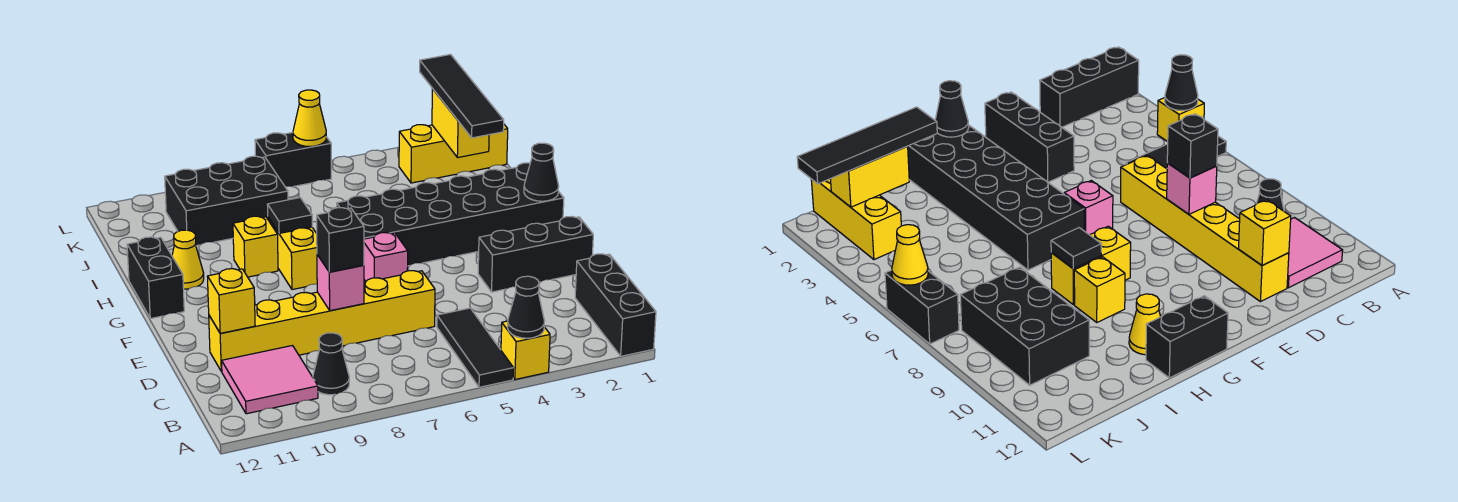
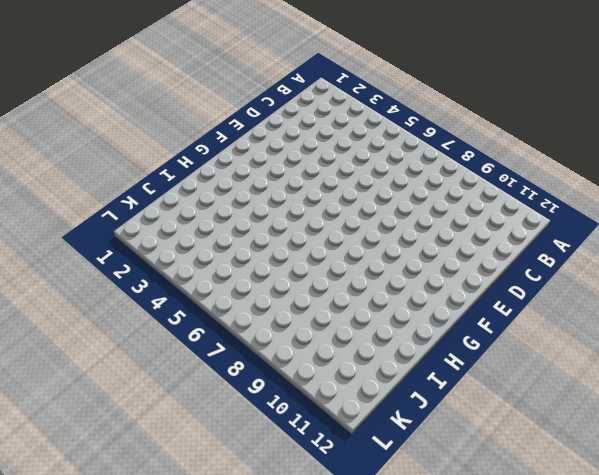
none -> black brick A1:C1 level 1
none -> yellow brick A4 level 1
none -> black tile A5:C5 level 1

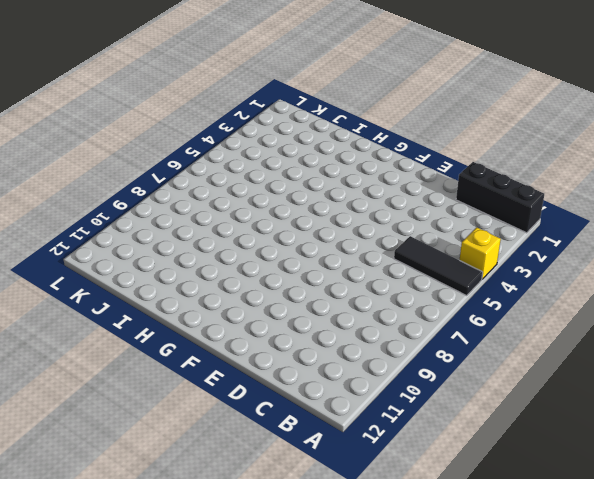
none -> black cone B9 level 1
none -> pink tile B10:C11 level 1
none -> yellow brick D6:D11 level 1

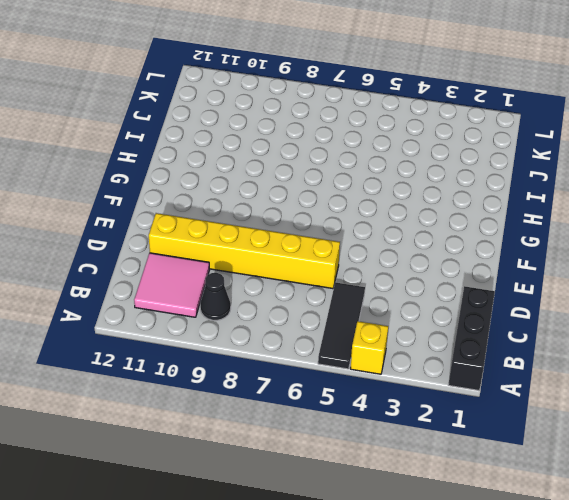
none -> black brick E1:E3 level 1
none -> pink brick F6 level 1
none -> black brick G1:H6 level 1

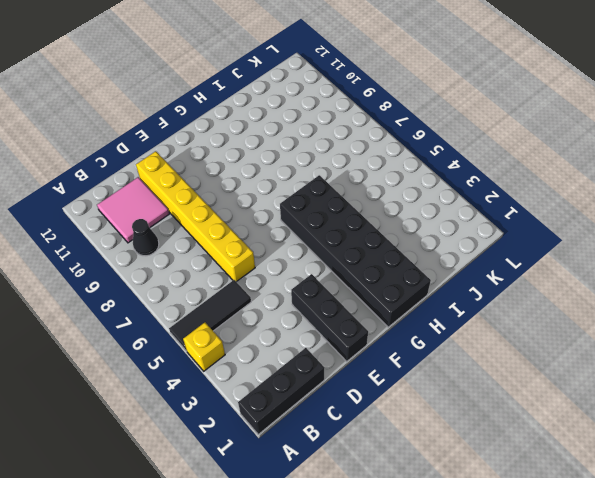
none -> pink brick F6 level 1
none -> yellow brick G8:H8 level 1
none -> black brick G12:H12 level 1

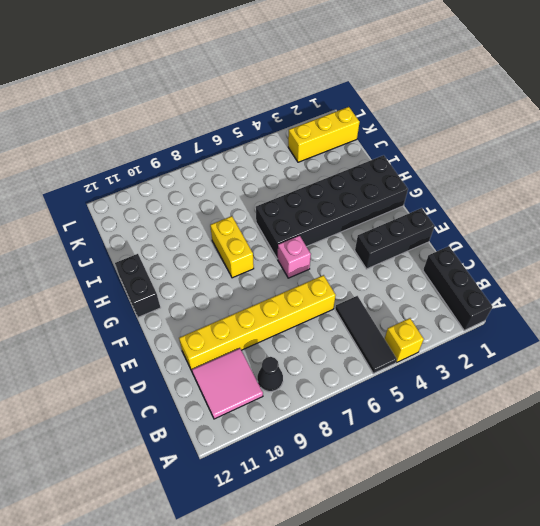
none -> yellow brick H9 level 1
none -> yellow cone H11 level 1
none -> black brick J8:K10 level 1

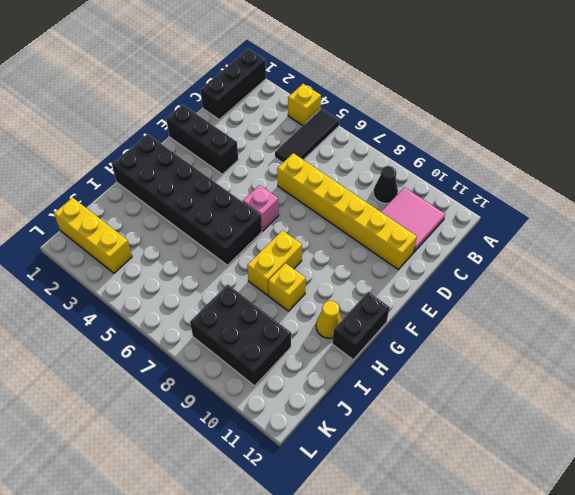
none -> black brick L6:L7 level 1
none -> black cone A4 level 2
none -> pink brick D8 level 2

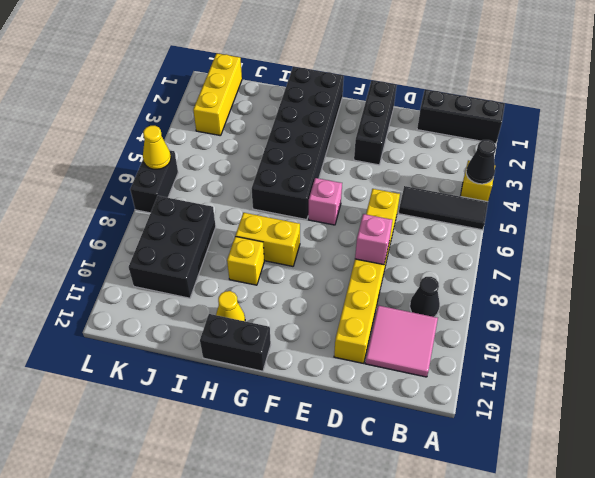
none -> yellow brick D11 level 2
none -> black cone G1 level 2
none -> black tile H8 level 2

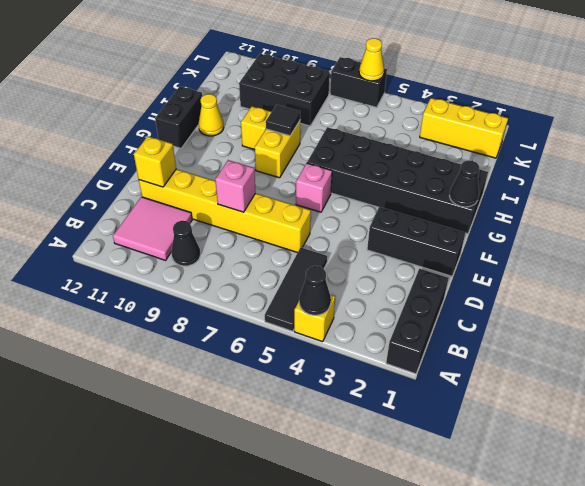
none -> yellow brick J2:K2 level 2
none -> black brick D8 level 3
none -> black tile I2:L2 level 3

